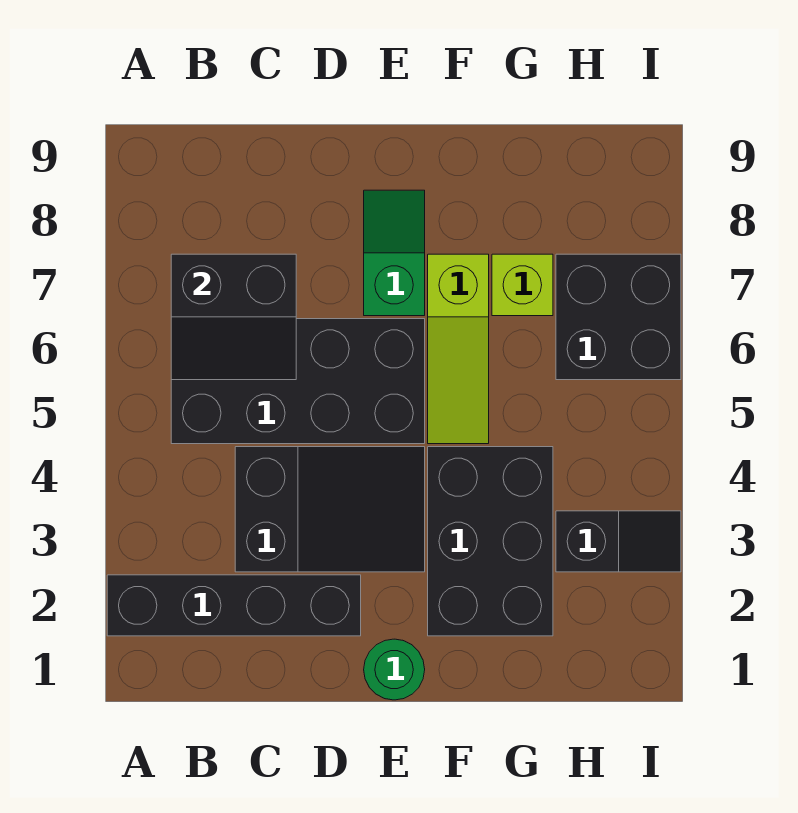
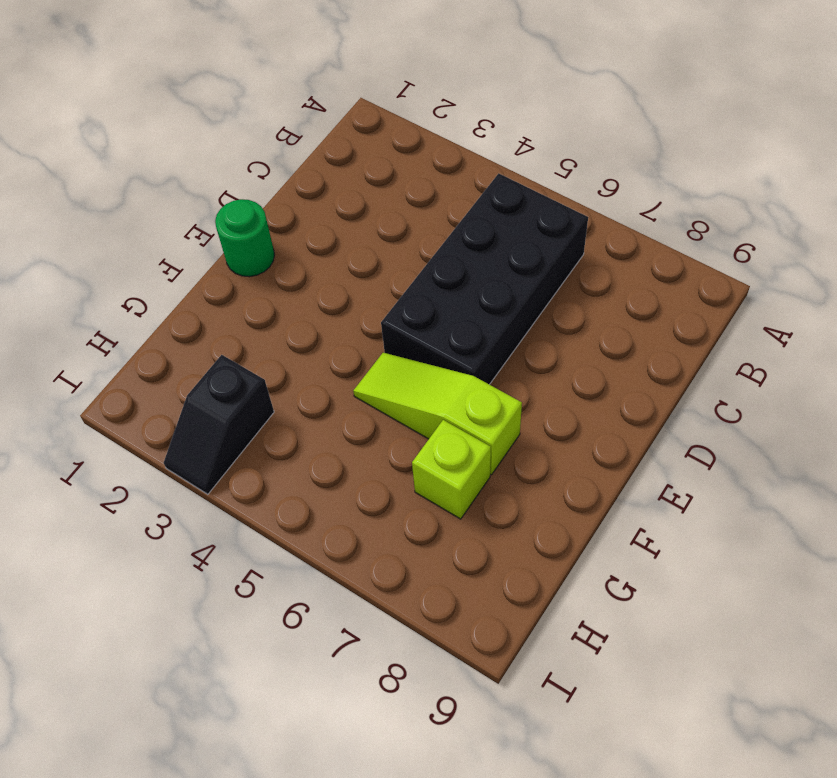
none -> black brick A2:D2 level 1
none -> black slope C3:E4 level 1 top C

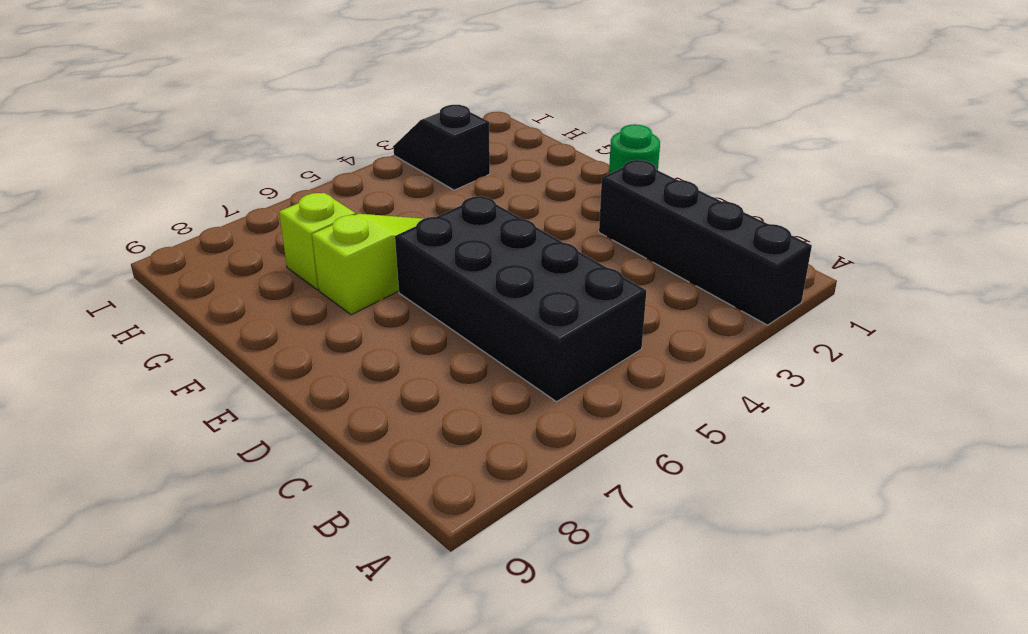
none -> black slope C3:E4 level 1 top C
none -> green slope E7:E8 level 1 top 7

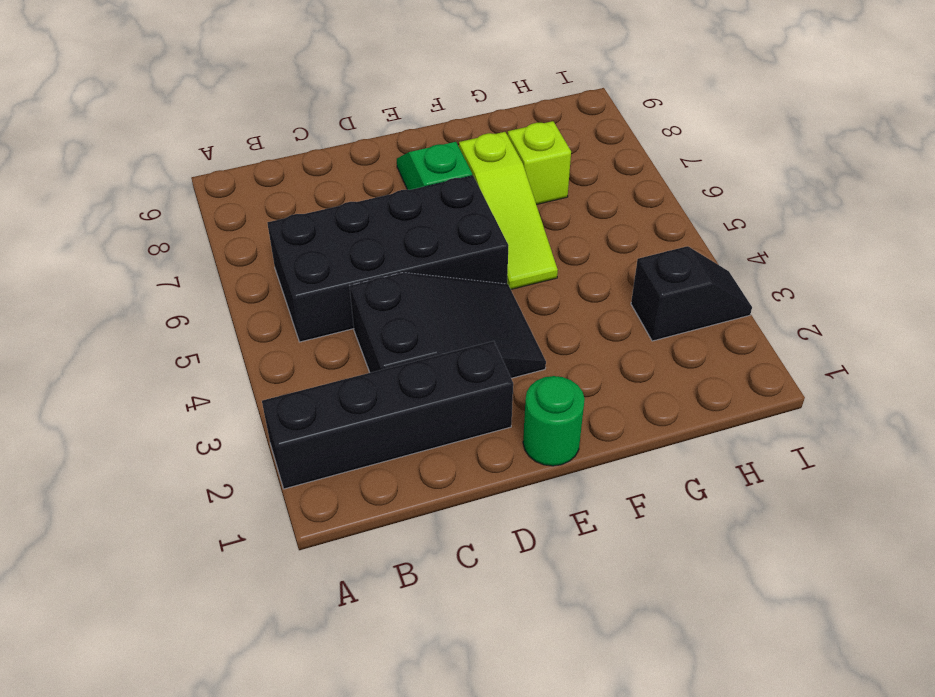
none -> black brick F2:G4 level 1
none -> black brick H6:I7 level 1

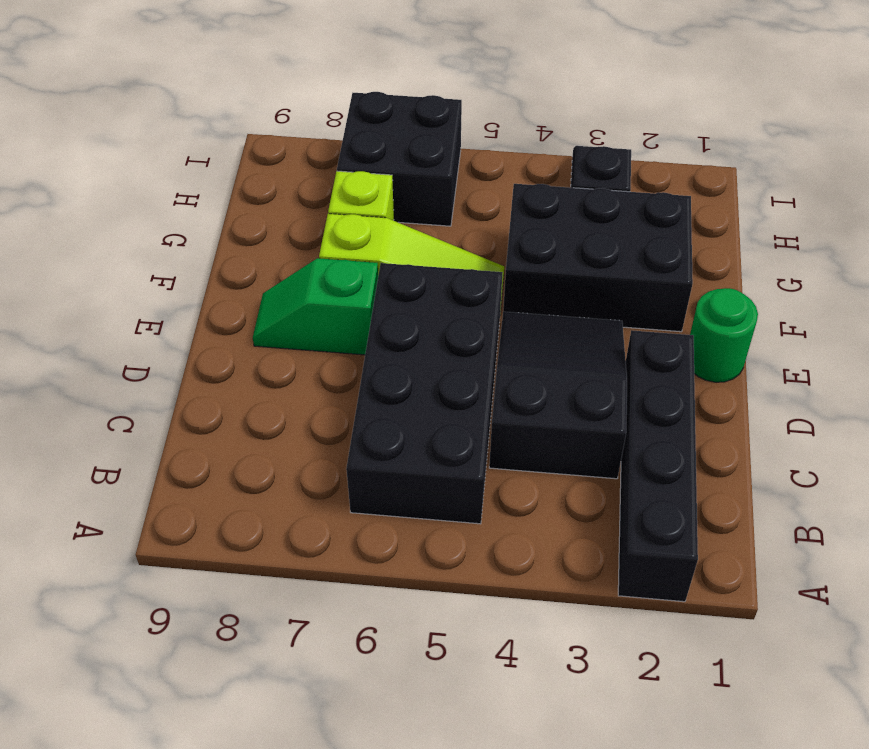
none -> black slope B6:C7 level 2 top 7

